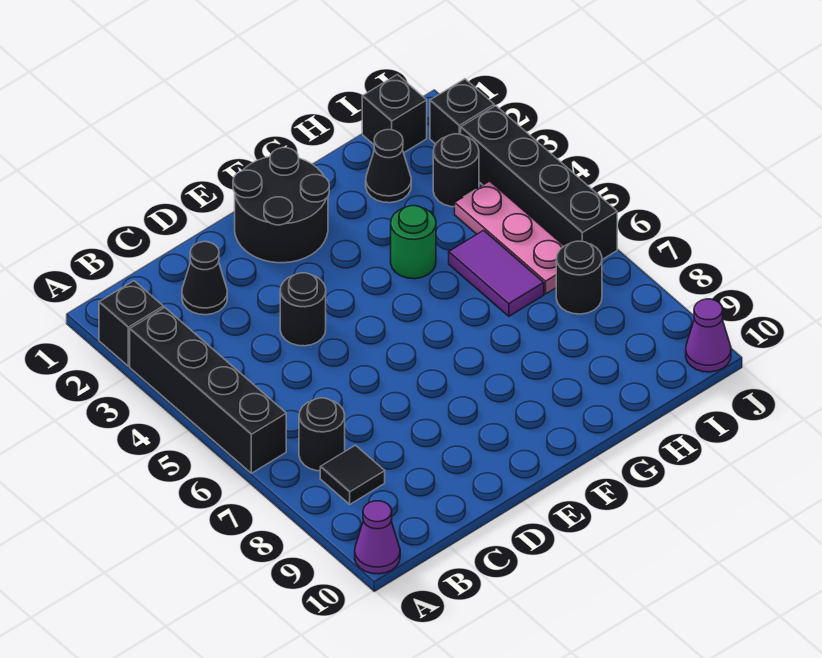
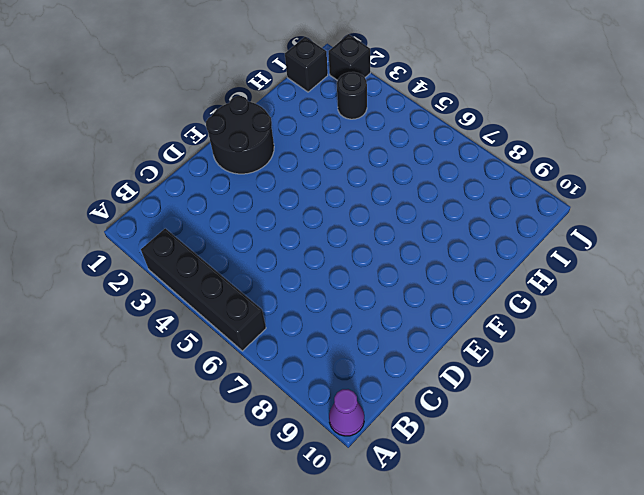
none -> black brick A2 level 1
none -> black round brick B7 level 1
none -> black tile B8 level 1

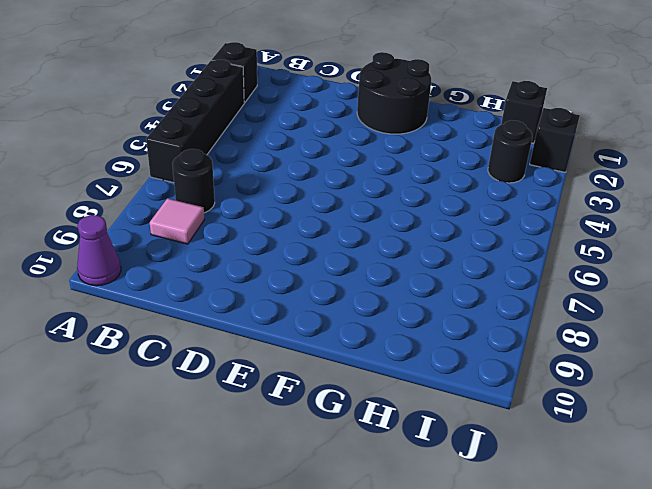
pink tile B8 level 1 -> black tile B8 level 1
none -> black cone C2 level 1
none -> black round brick D4 level 1
none -> green round brick G4 level 1

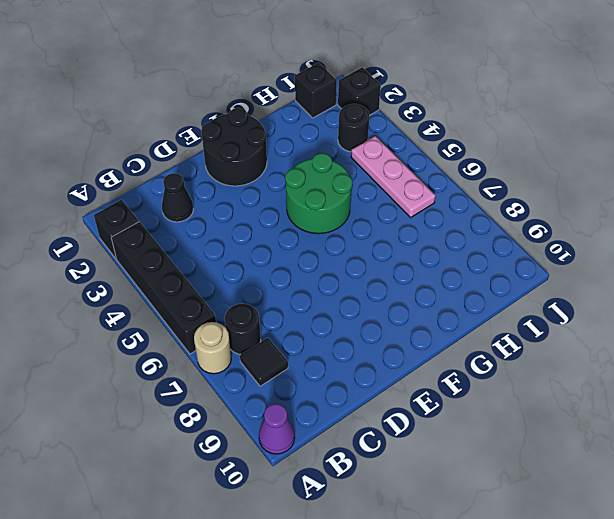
tan round brick A7 level 1 -> none
green round brick F4:G5 level 1 -> green round brick G4 level 1
none -> black round brick D4 level 1
none -> black cone H2 level 1
none -> purple tile H5:H6 level 1

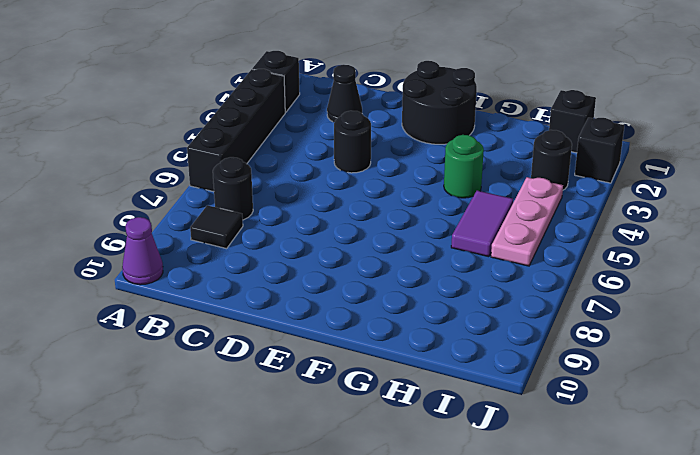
none -> black cone H2 level 1
none -> black round brick I7 level 1
none -> black brick J3:J6 level 1

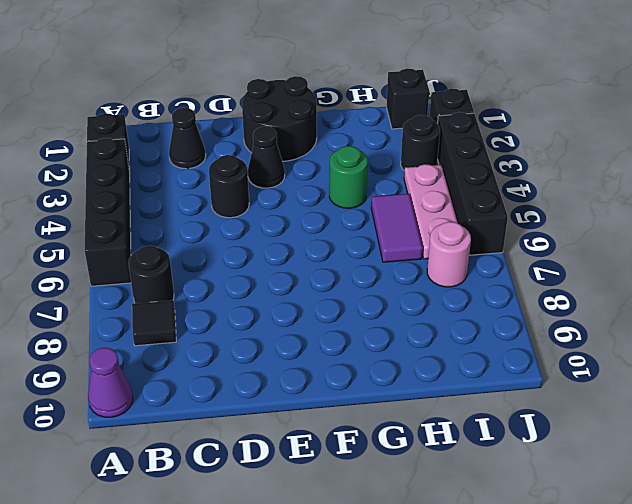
black cone E3 level 1 -> black cone H2 level 1
pink round brick I7 level 1 -> black round brick I7 level 1
none -> purple cone J10 level 1

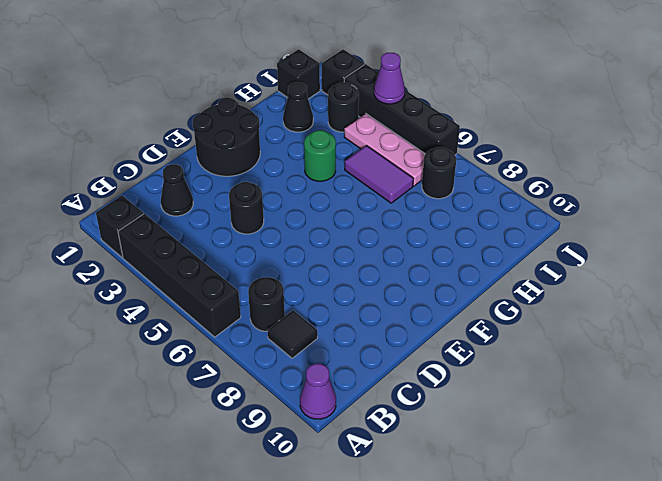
purple cone J4 level 2 -> purple cone J10 level 1

